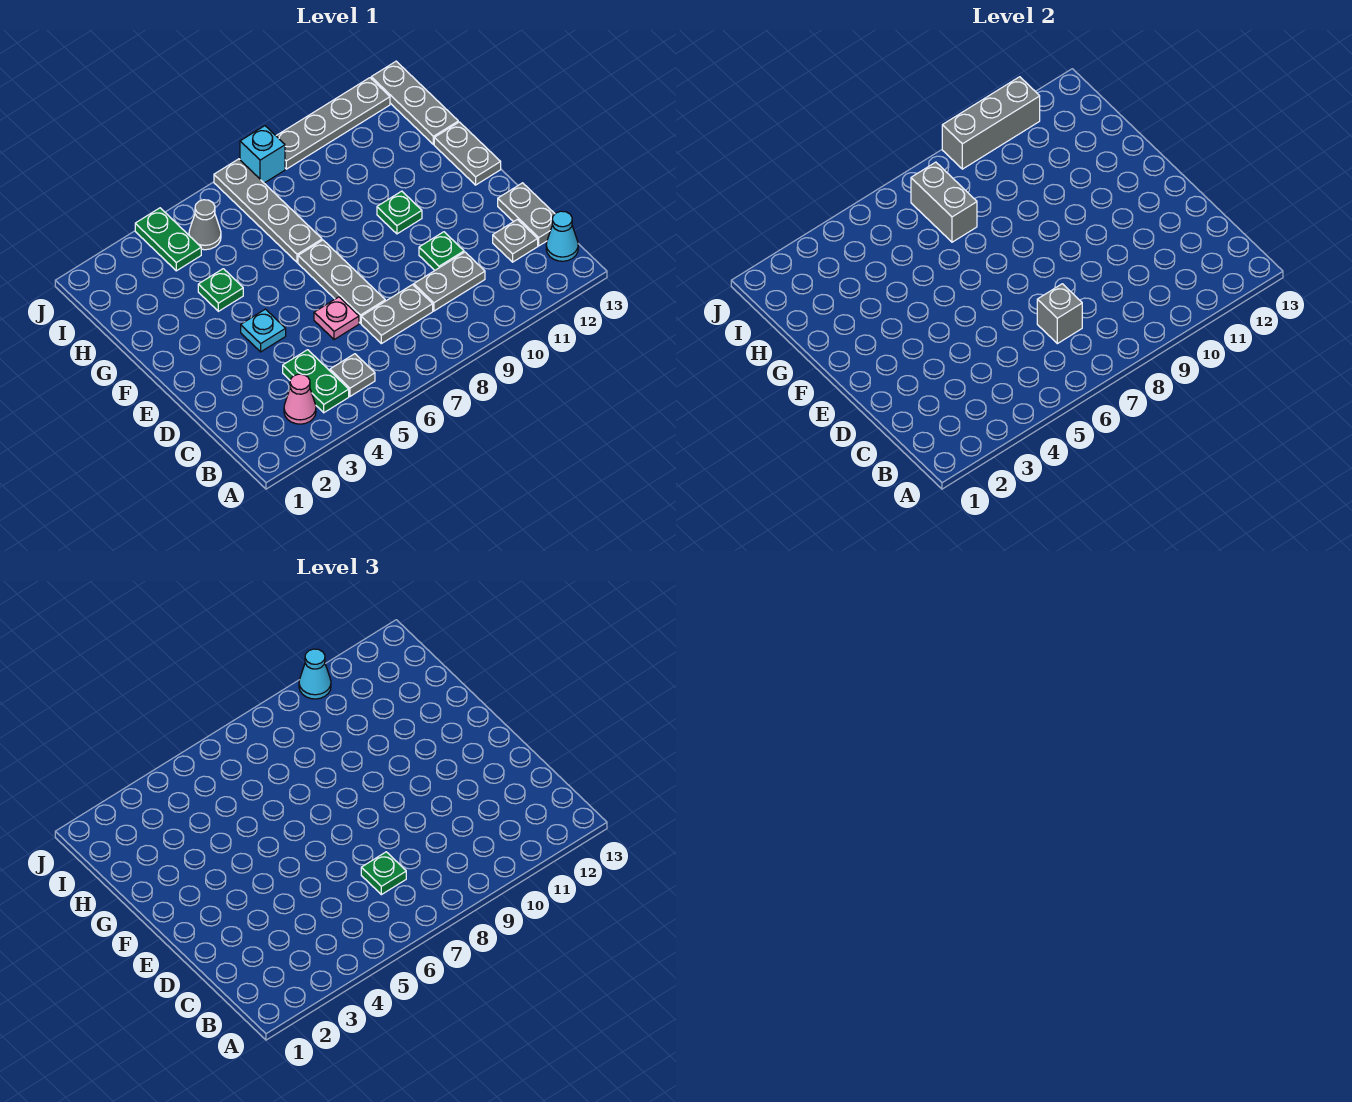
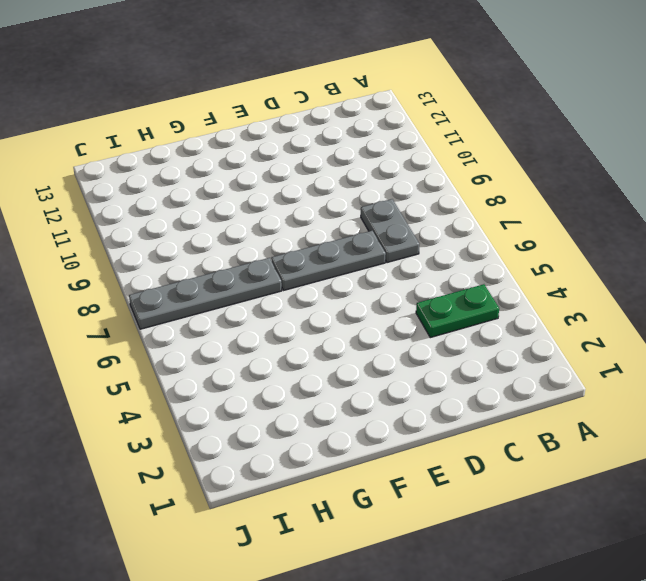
none -> pink cone B3 level 1
none -> grey plate B5 level 1
none -> cyan cone B13 level 1

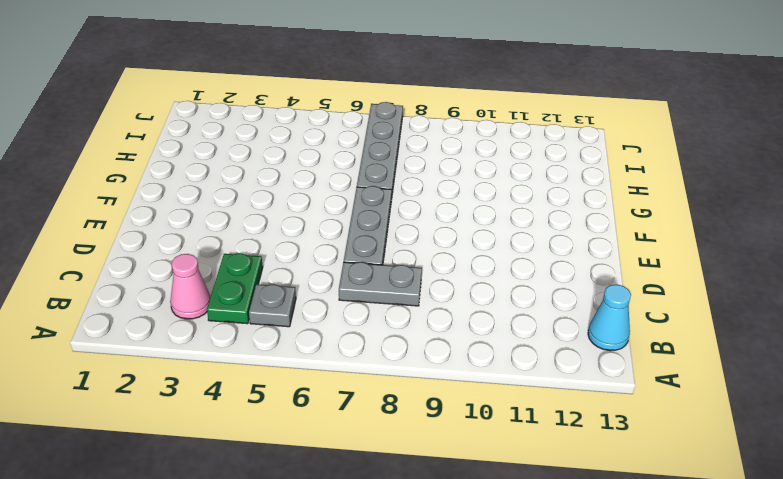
none -> grey plate C9:C10 level 1
none -> grey plate C12 level 1
none -> grey plate C13:D13 level 1

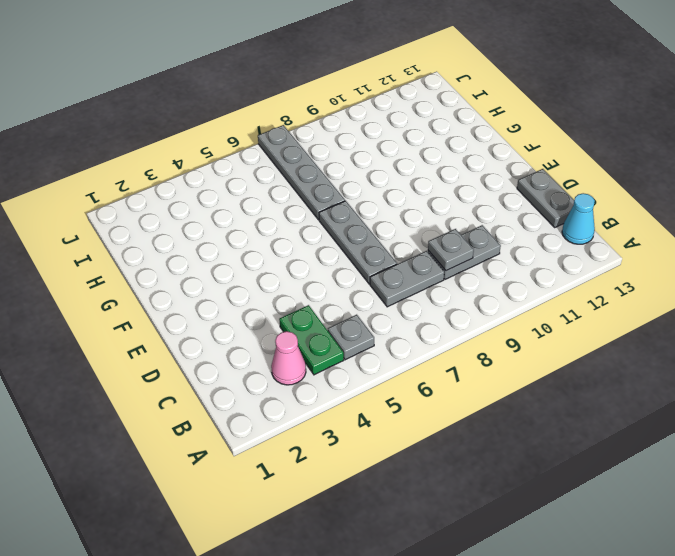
grey plate C9 level 2 -> grey plate C12 level 1
none -> pink plate D6 level 1
none -> green plate D10 level 1
none -> cyan plate E4 level 1

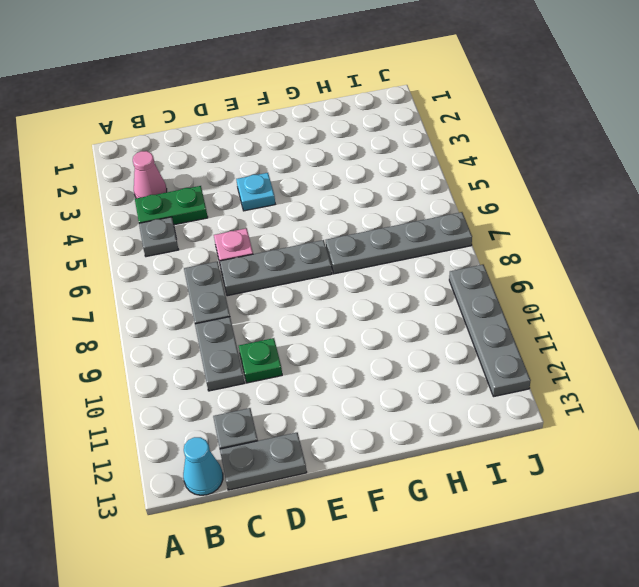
none -> green plate F10 level 1
none -> grey plate F13:G13 level 1
none -> green plate G4 level 1

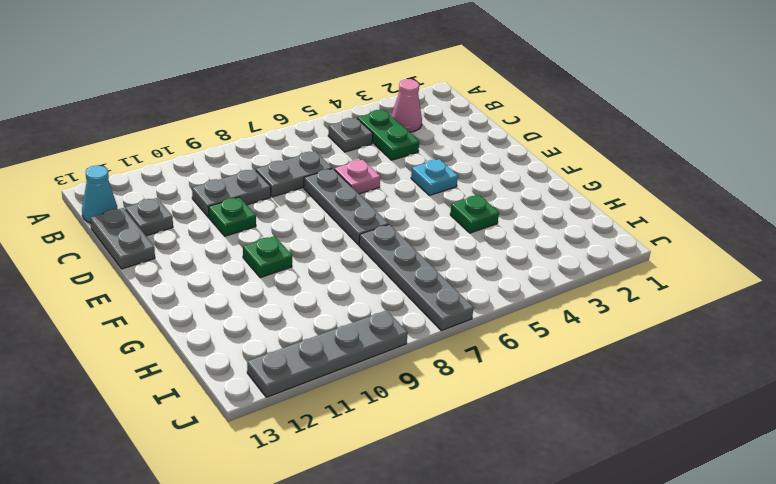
none -> grey plate F13:G13 level 1
none -> grey plate H13:J13 level 1
none -> green plate I4:J4 level 1

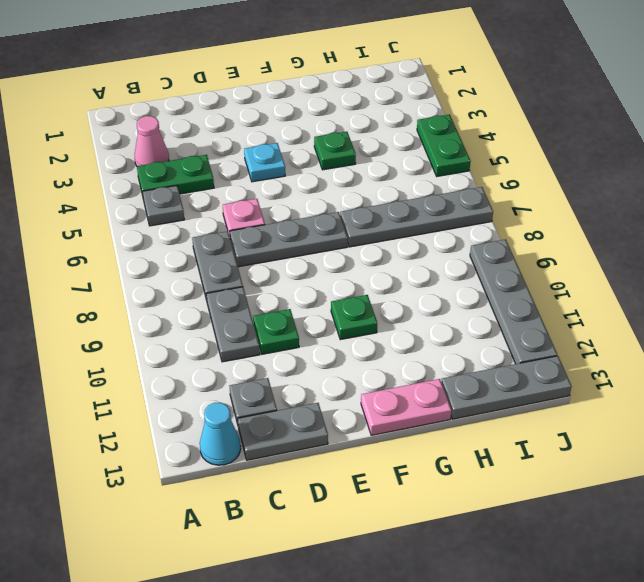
pink plate F13:G13 level 1 -> grey plate F13:G13 level 1
green plate J4:J5 level 1 -> green plate I4:J4 level 1
none -> grey cone I5 level 1
none -> cyan brick J8 level 1
none -> grey brick C7 level 2

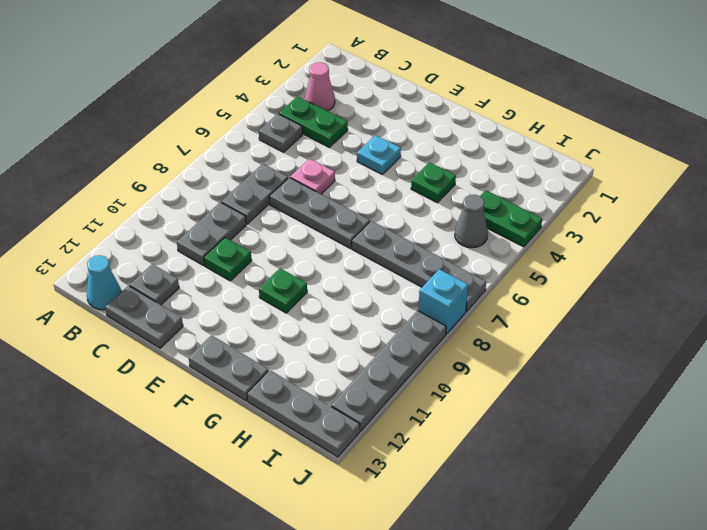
none -> grey brick C7 level 2
none -> grey brick H7:I7 level 2
none -> grey brick J9:J11 level 2

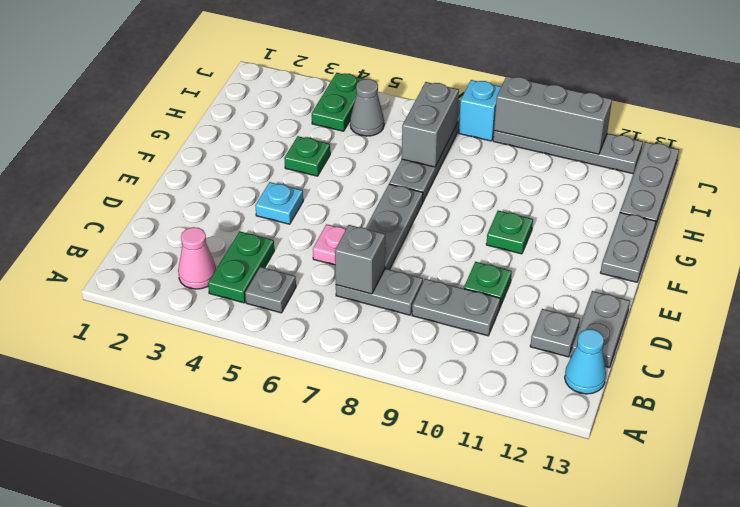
none -> green plate C7 level 3
none -> cyan cone J10 level 3

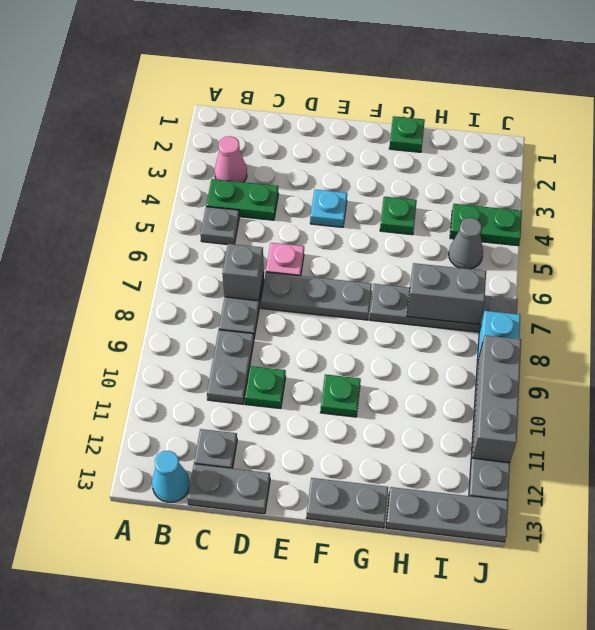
green plate G1 level 1 -> green plate C7 level 3
none -> cyan cone J10 level 3

